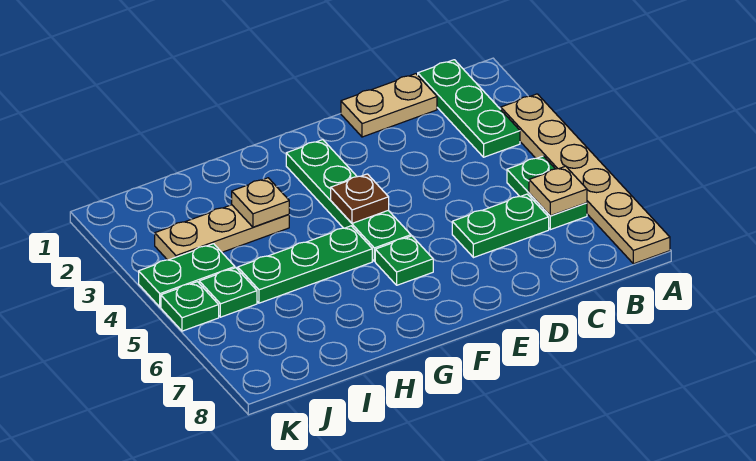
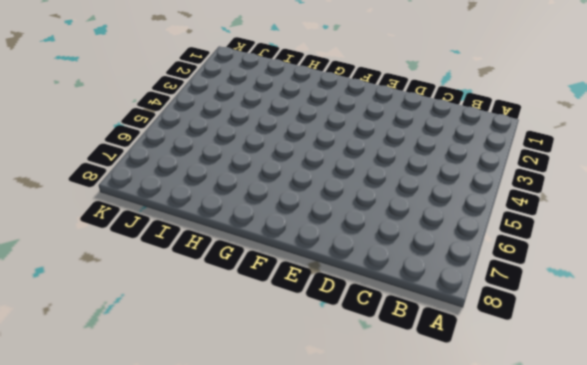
none -> tan plate A3:A8 level 1
none -> green plate B1:B3 level 1
none -> green plate B5:B6 level 1

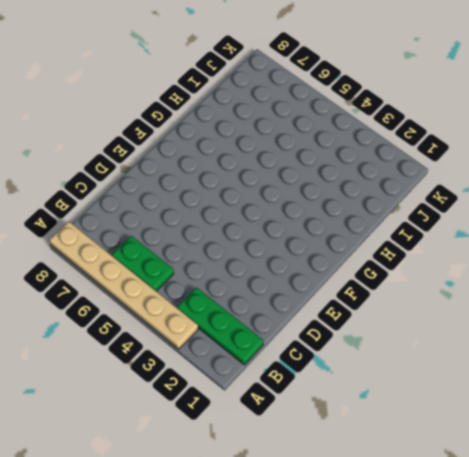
none -> tan plate C1:D1 level 1
none -> green plate C6:D6 level 1
none -> green plate F2:F5 level 1

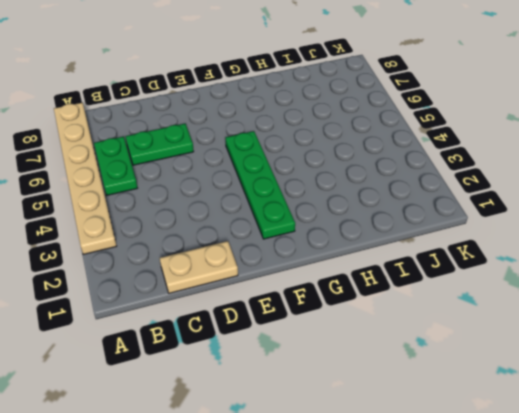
none -> green plate B1:B3 level 1
none -> green plate F6 level 1
none -> green plate G5:I5 level 1

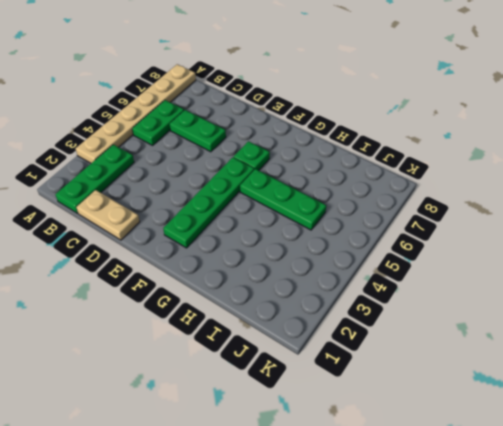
none -> tan plate H3:J3 level 1
none -> green plate J4:K4 level 1
none -> green plate J5 level 1

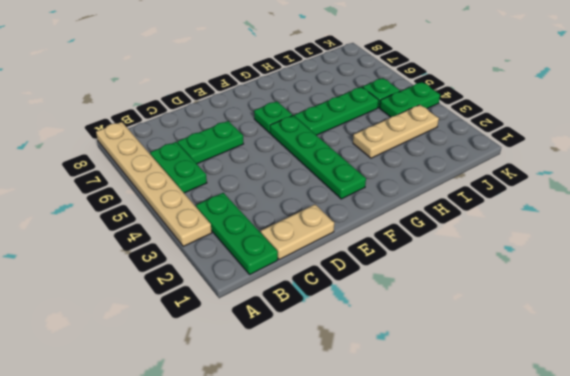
none -> green plate K5 level 1
none -> tan plate B6 level 2
none -> brown plate F4 level 2

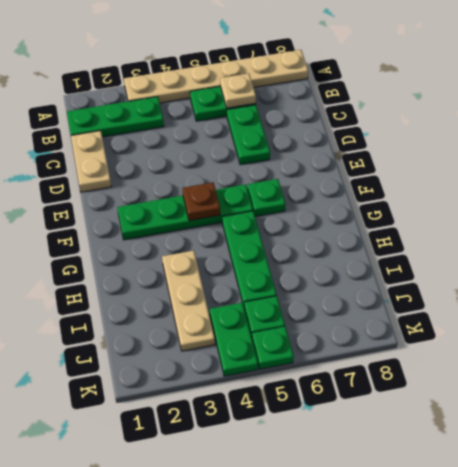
none -> tan plate H3 level 2

